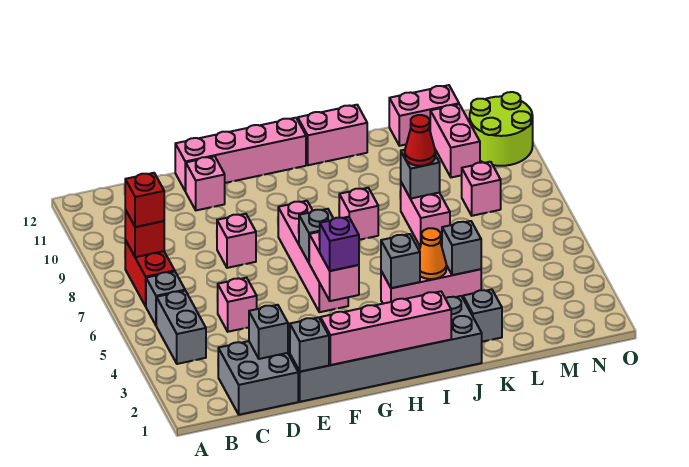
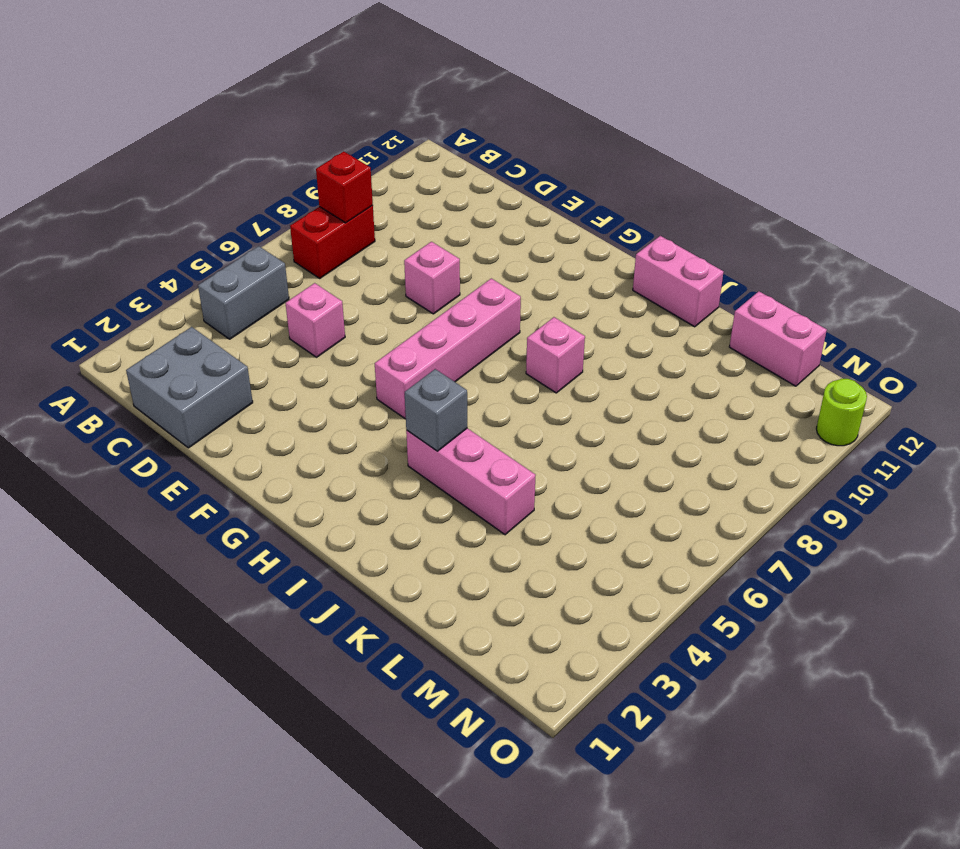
lime round brick O11 level 1 -> lime round brick N10:O11 level 1
none -> grey brick B6 level 1
none -> grey brick E1:J2 level 1
none -> pink brick E11 level 1
none -> pink brick E12:H12 level 1

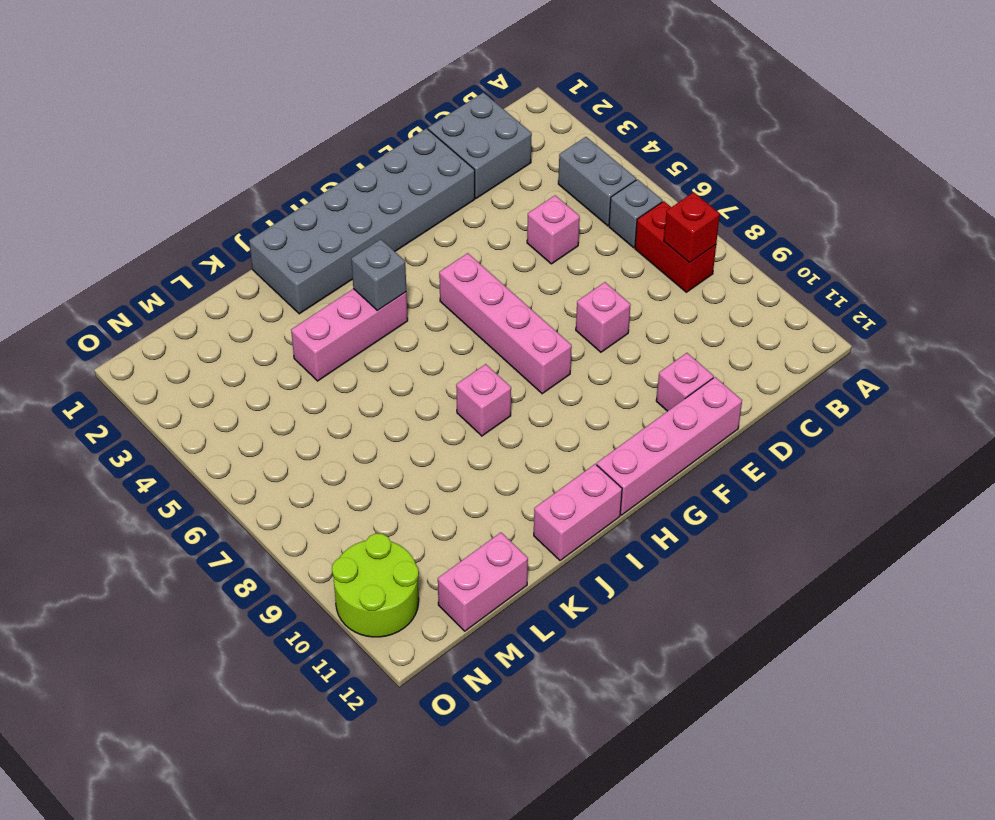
none -> grey brick K2 level 1
none -> pink brick K7:K8 level 1
none -> pink brick M8 level 1
none -> pink brick M10:M11 level 1

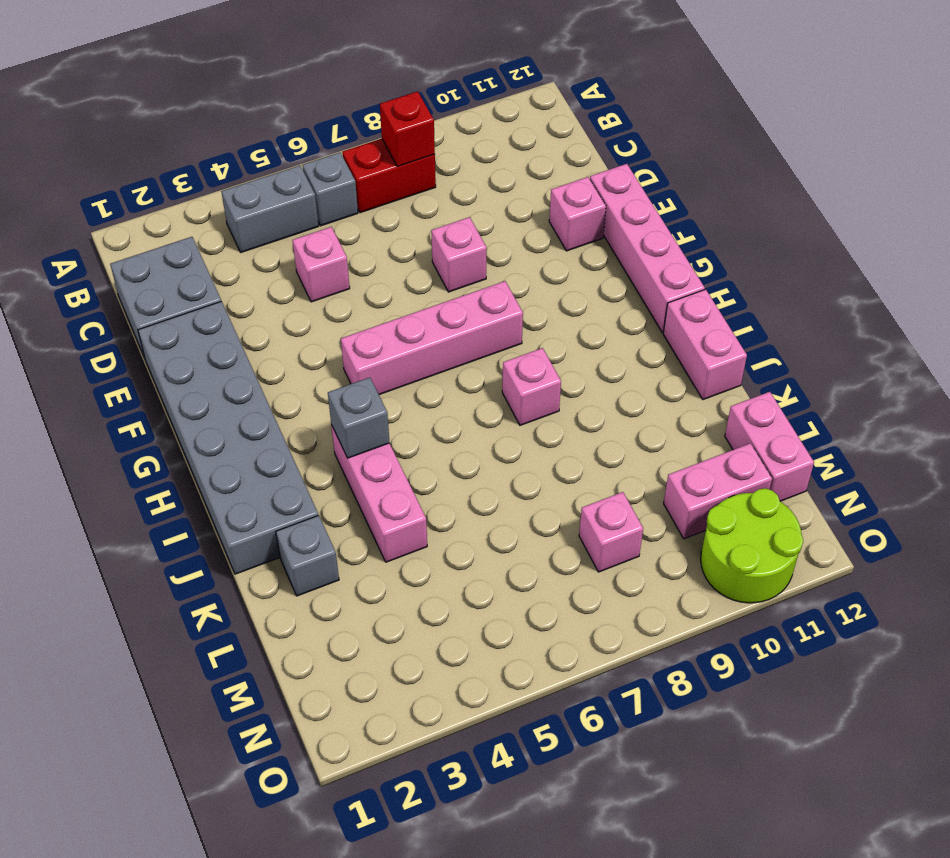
none -> pink brick K7:K8 level 1
none -> grey brick D2 level 2
none -> grey brick E1 level 2
none -> pink brick F1:I1 level 2

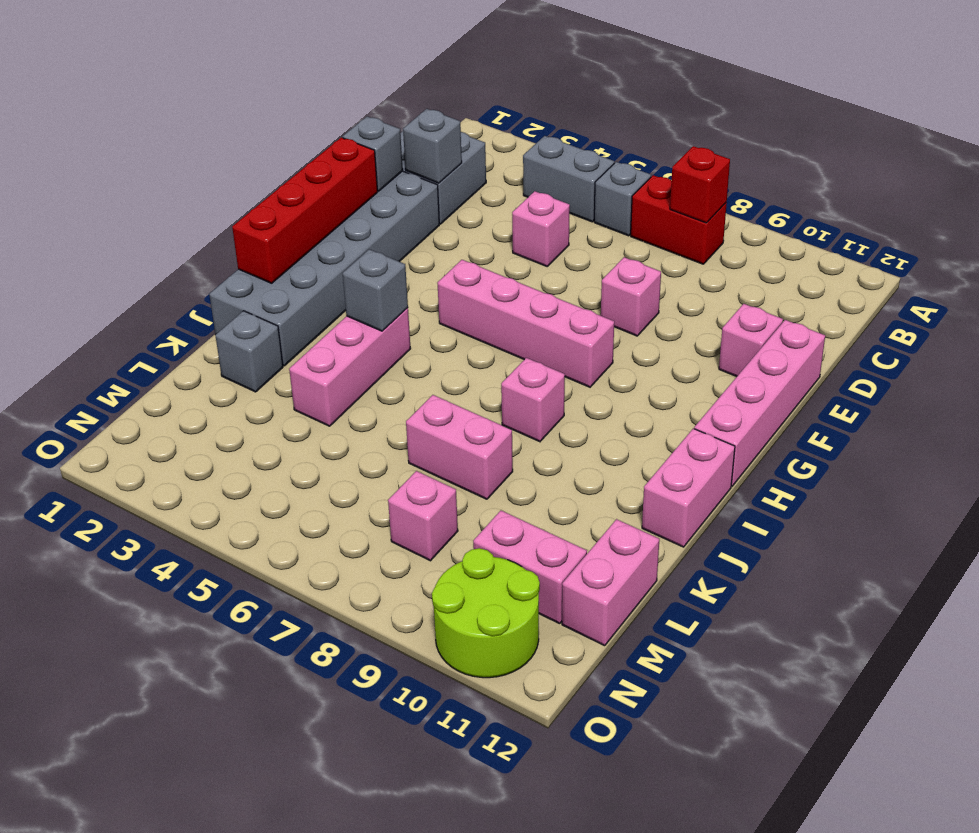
red brick F1:I1 level 2 -> pink brick F1:I1 level 2
none -> pink brick G4:G5 level 2
none -> grey brick G6 level 2
none -> orange cone J4 level 2
none -> grey brick K4 level 2

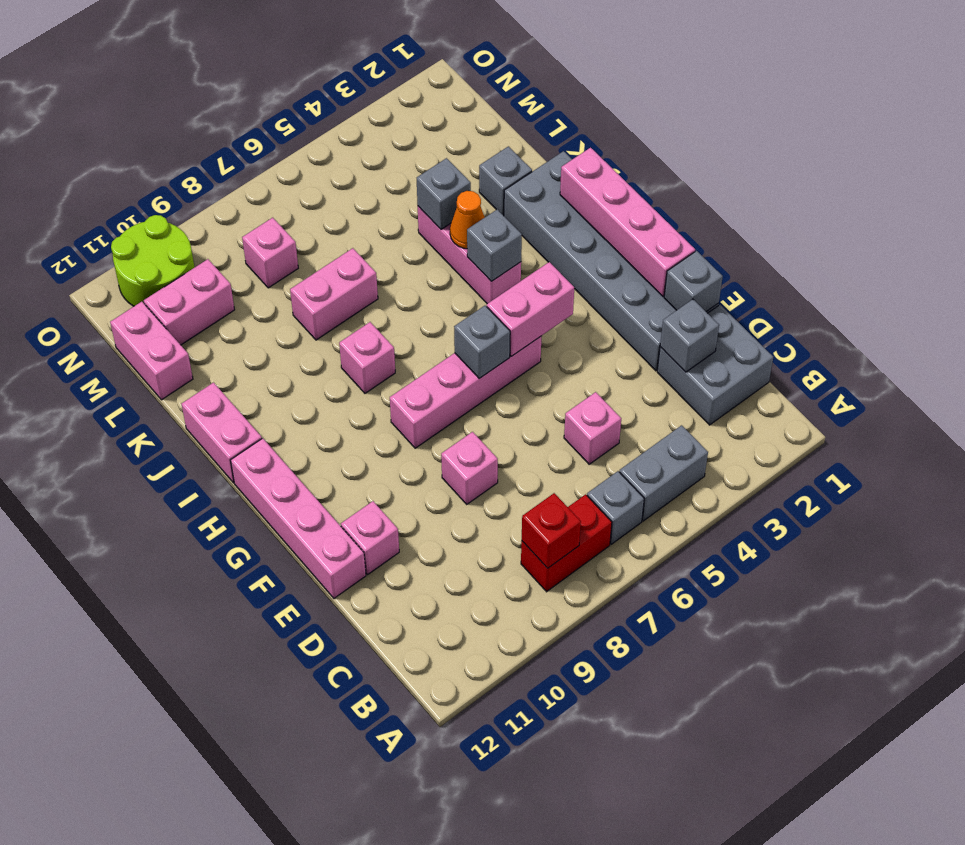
none -> grey brick K8 level 2
none -> red brick B8 level 3
none -> purple brick G4 level 3
none -> red cone K8 level 3

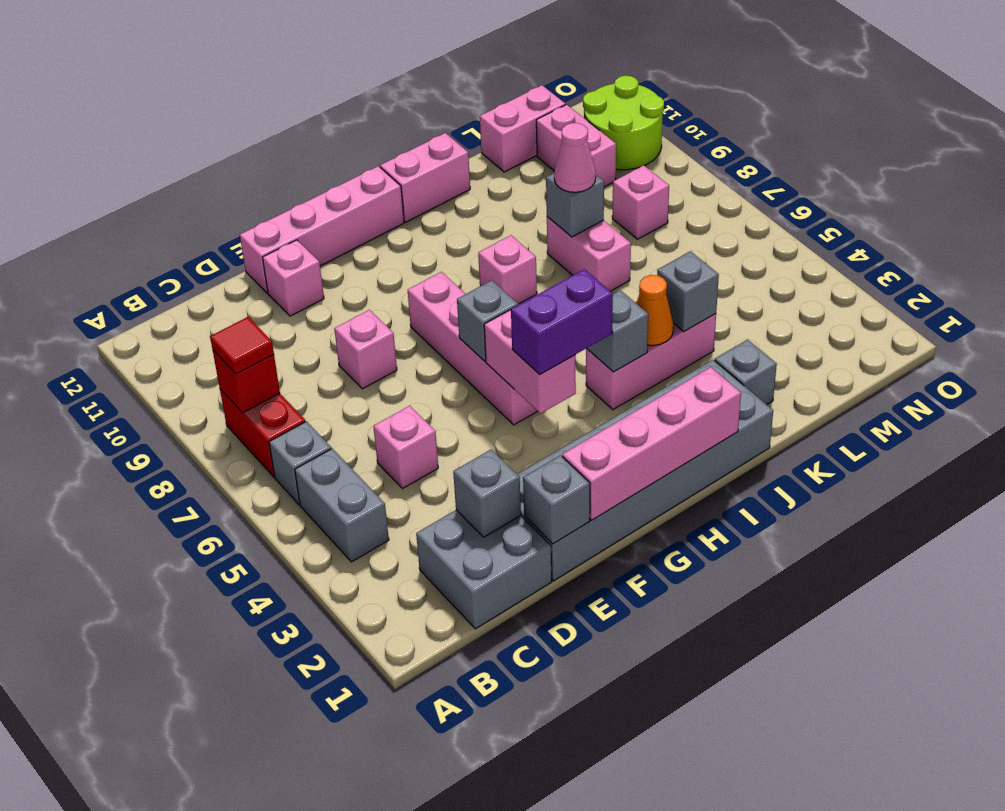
red tile B8 level 3 -> red brick B8 level 3
purple brick G4:H4 level 3 -> purple brick G4 level 3
pink cone K8 level 3 -> red cone K8 level 3

